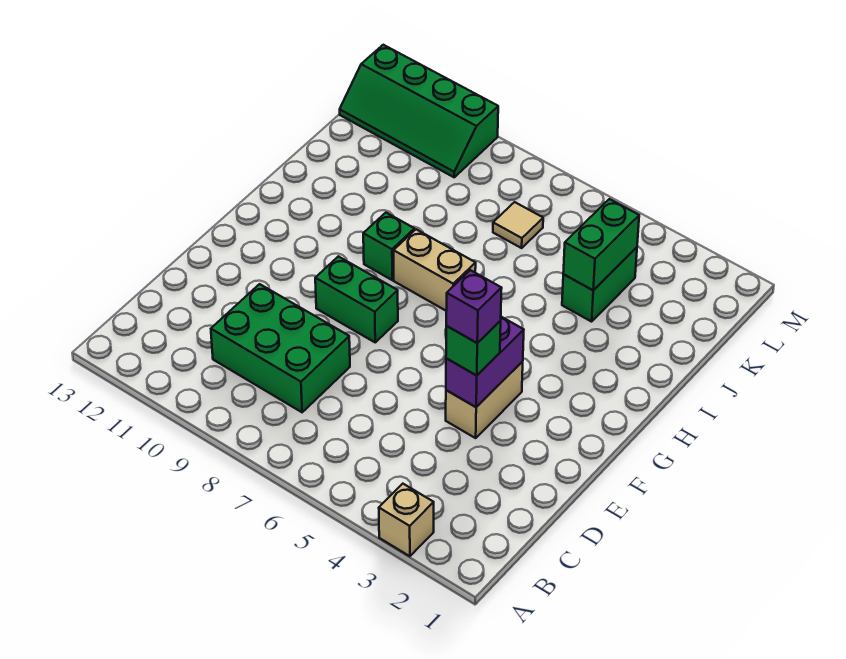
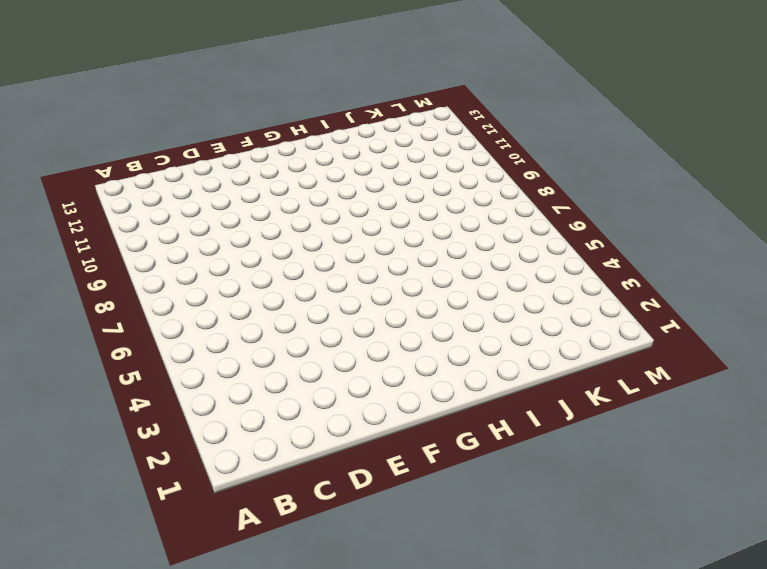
none -> tan brick A3 level 1
none -> green brick C8:D10 level 1
none -> tan brick E4:F4 level 1

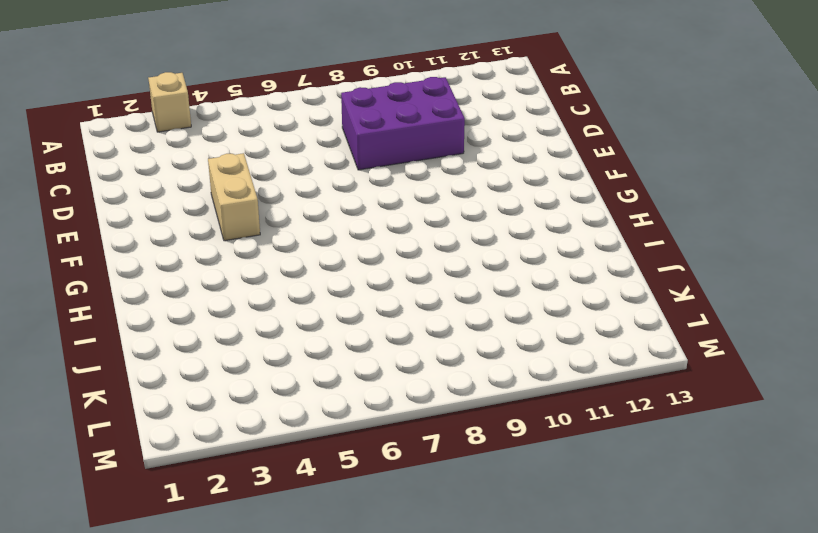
purple brick C8:D10 level 1 -> green brick C8:D10 level 1
none -> green brick F8:F9 level 1
none -> tan brick H7:H8 level 1
none -> green brick H9 level 1

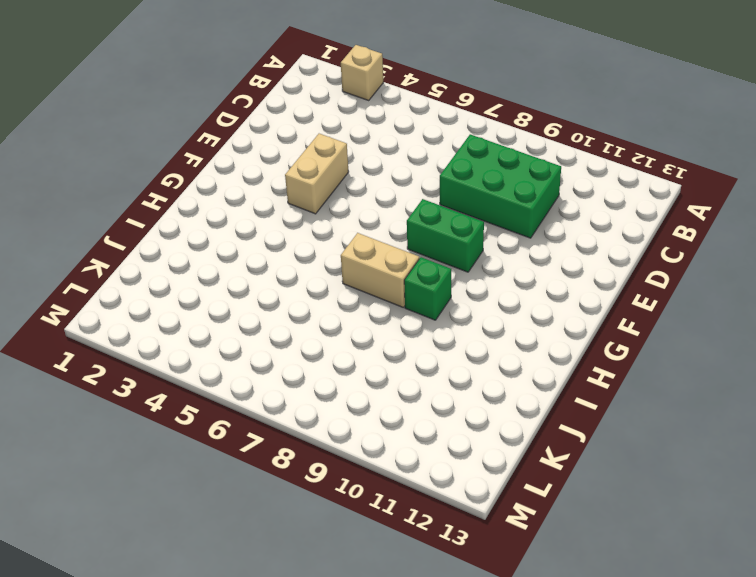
none -> green brick J4:K4 level 1
none -> tan tile K7 level 1
none -> green slope L10:M13 level 1 top M

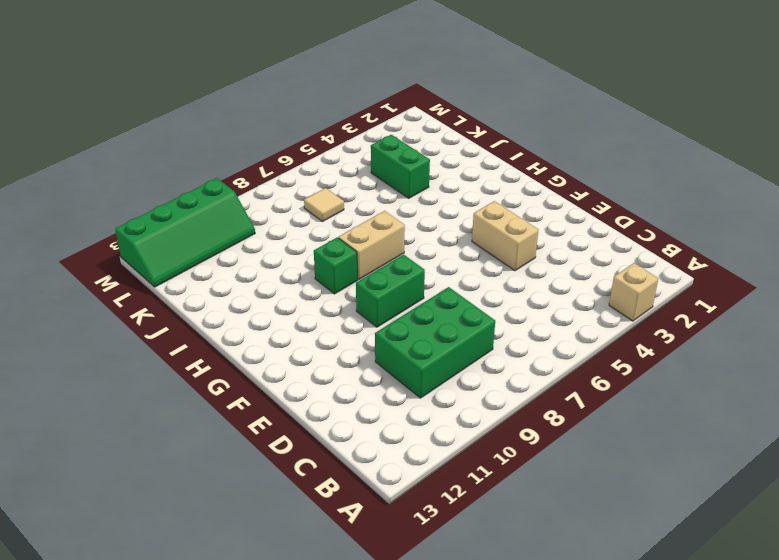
none -> purple brick E4:F4 level 2
none -> green brick J4:K4 level 2
none -> green brick E4 level 3

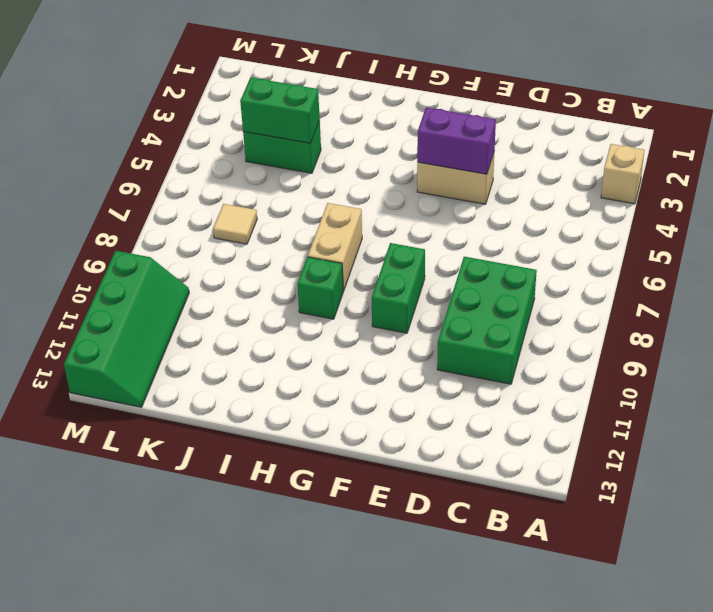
none -> green brick E4 level 3
none -> purple brick E4 level 4

